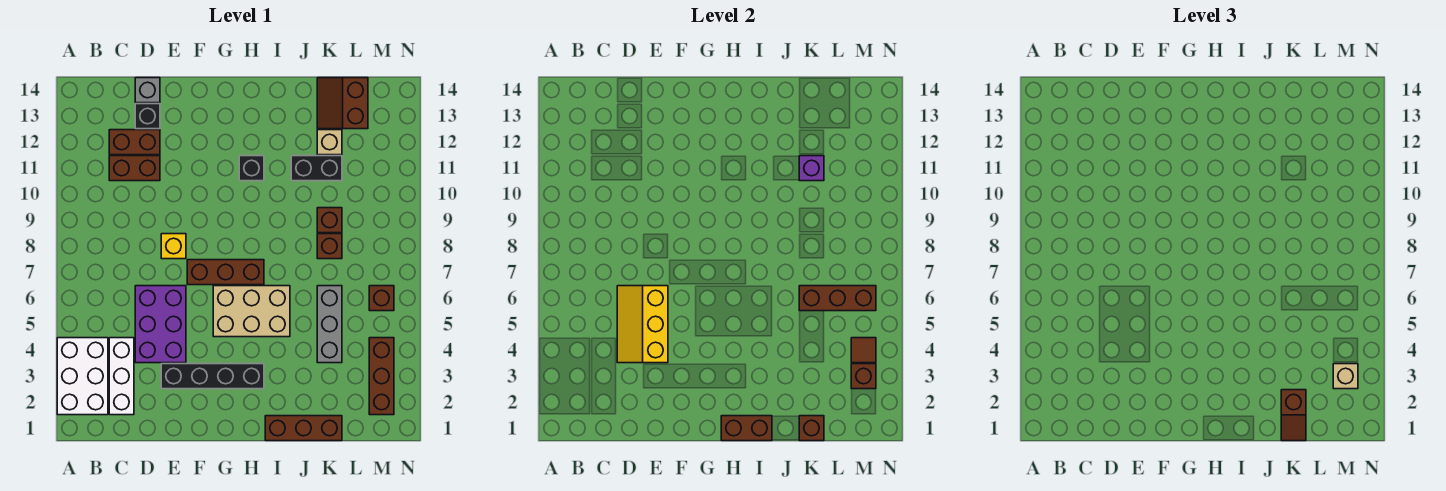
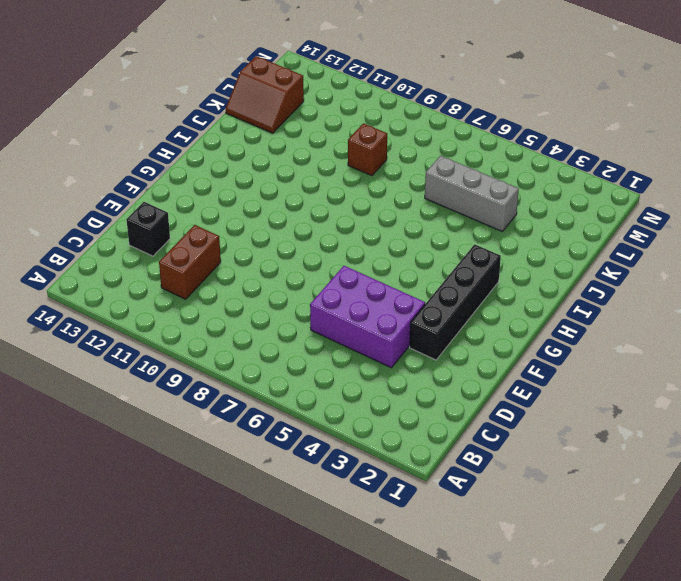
none -> white brick A2:B4 level 1
none -> white brick C2:C4 level 1
none -> brown brick C12:D12 level 1
none -> grey brick D14 level 1

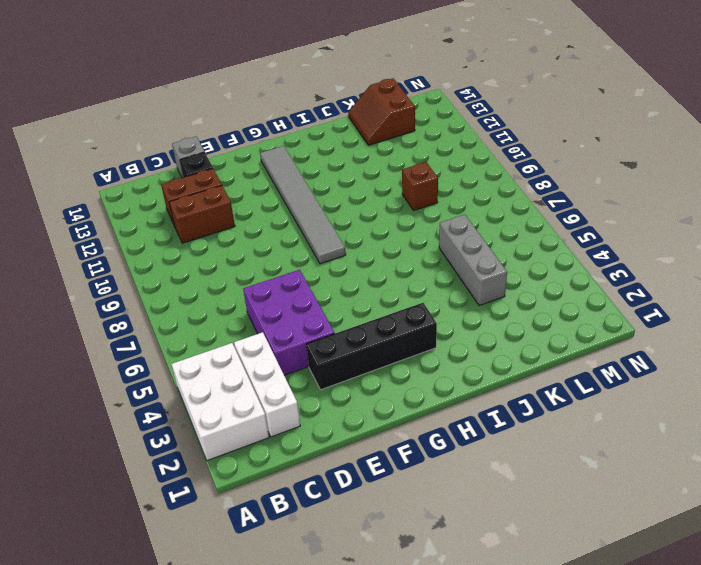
grey tile G8:G13 level 1 -> none
none -> yellow brick E8 level 1
none -> brown brick F7:H7 level 1
none -> tan brick G5:I6 level 1
none -> black brick H11 level 1

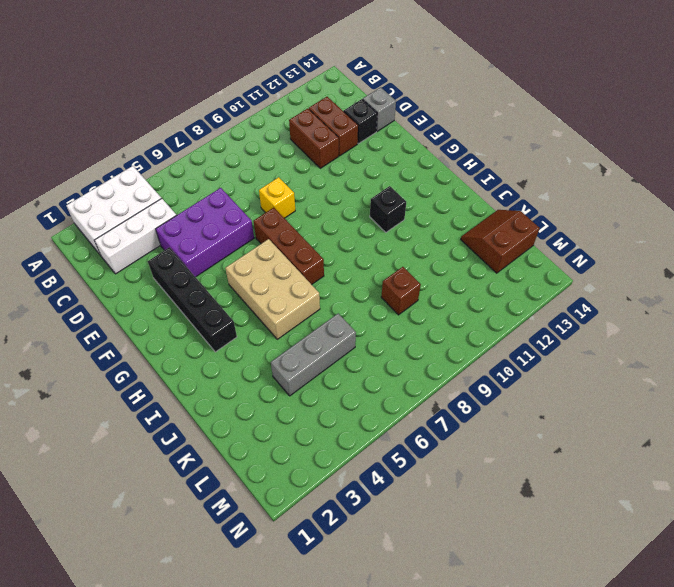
none -> brown brick I1:K1 level 1
none -> black brick J11:K11 level 1
none -> brown brick K8 level 1
none -> tan brick K12 level 1

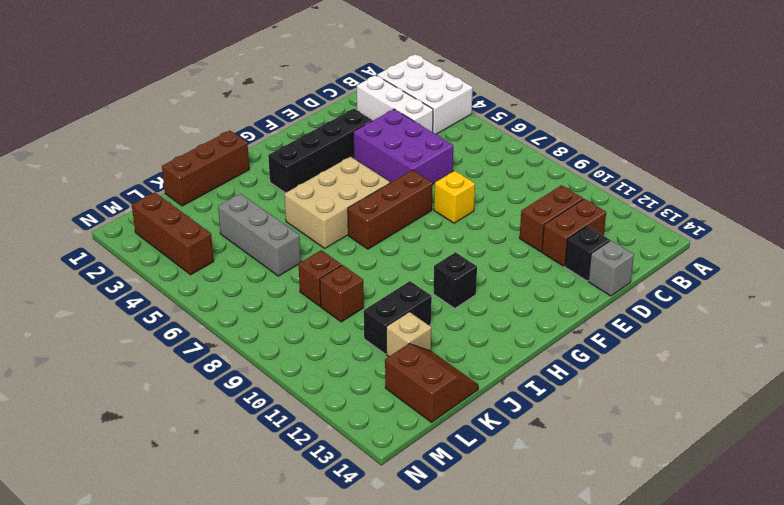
none -> brown brick M6 level 1
none -> yellow slope D4:E6 level 2 top E
none -> brown brick H1:I1 level 2
none -> brown brick K1 level 2

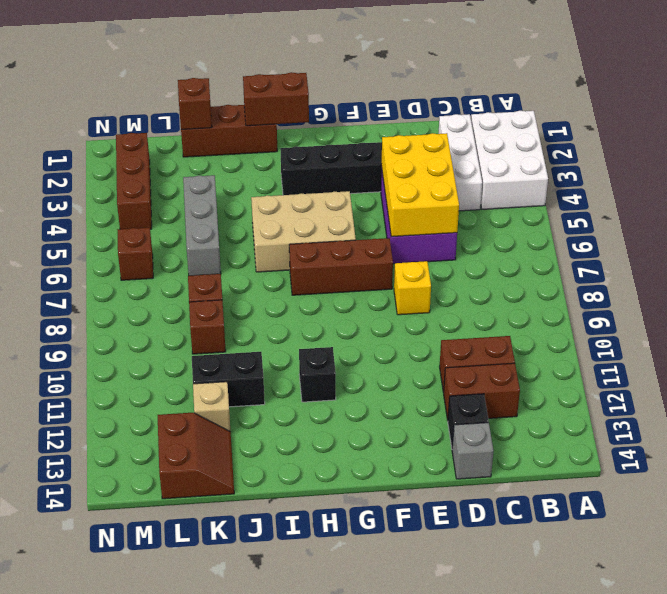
yellow brick D4:E6 level 2 -> yellow slope D4:E6 level 2 top E
none -> brown brick K6:M6 level 2
none -> purple brick K11 level 2
none -> brown brick M3 level 2
none -> brown tile M4 level 2

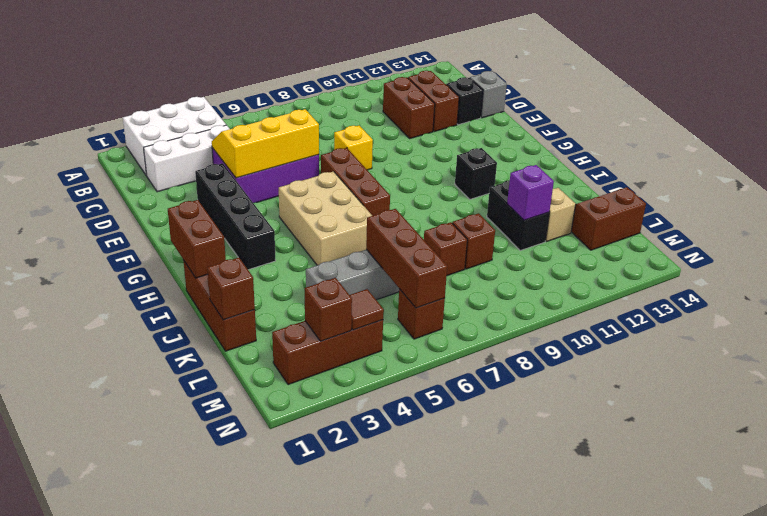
none -> brown slope K1:K2 level 3 top 2
none -> tan brick M3 level 3

